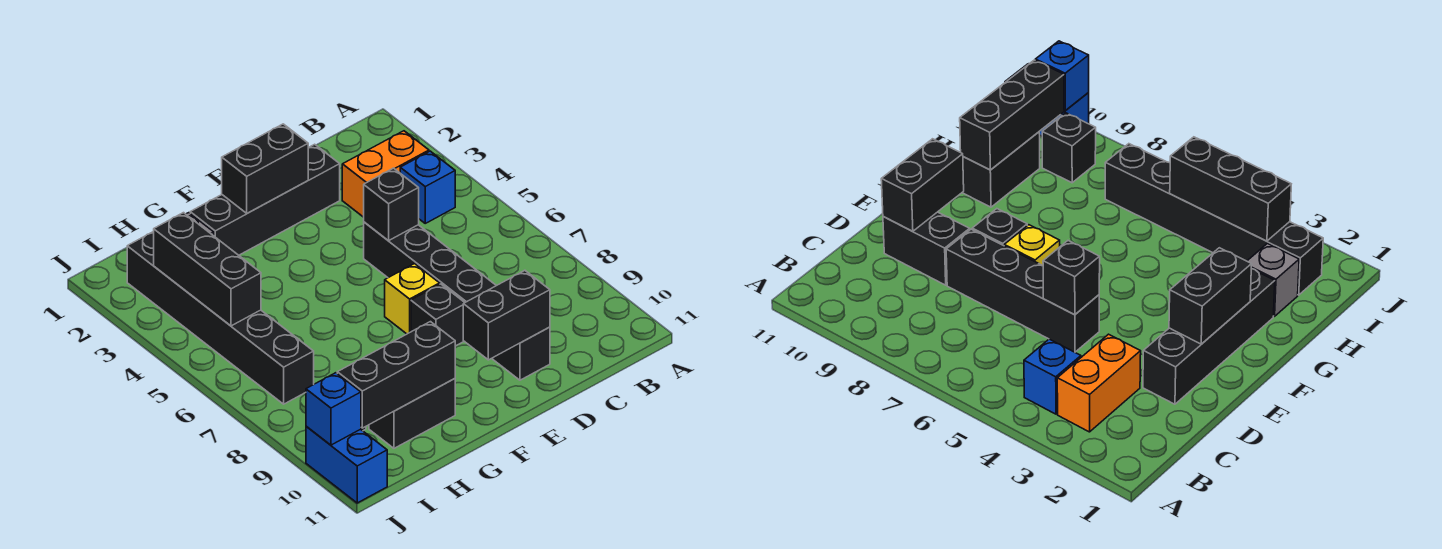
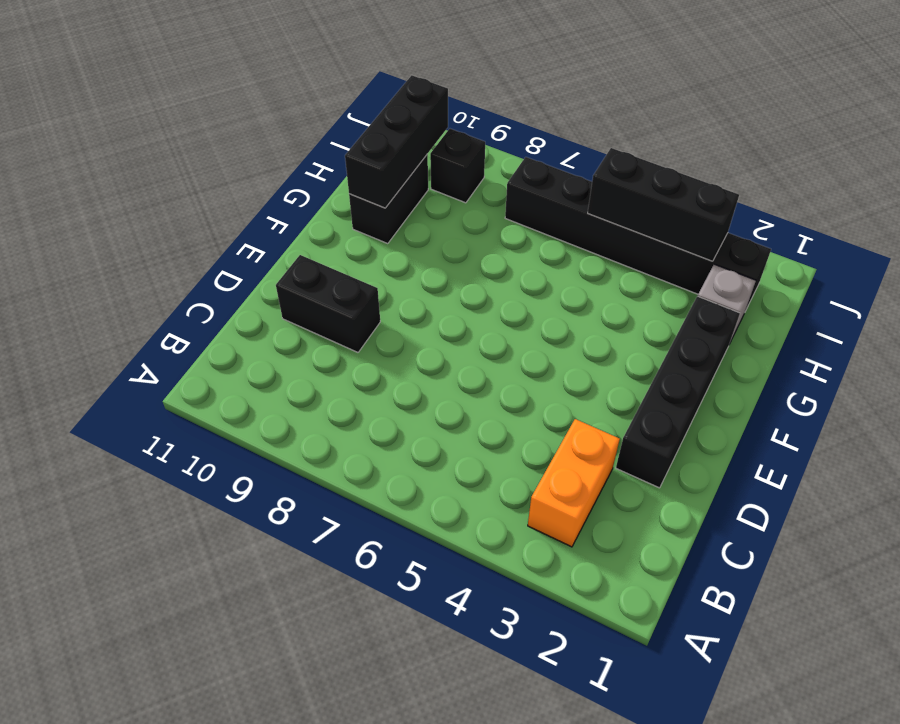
none -> blue brick B4 level 1
none -> black brick D5:D8 level 1
none -> yellow brick E7 level 1

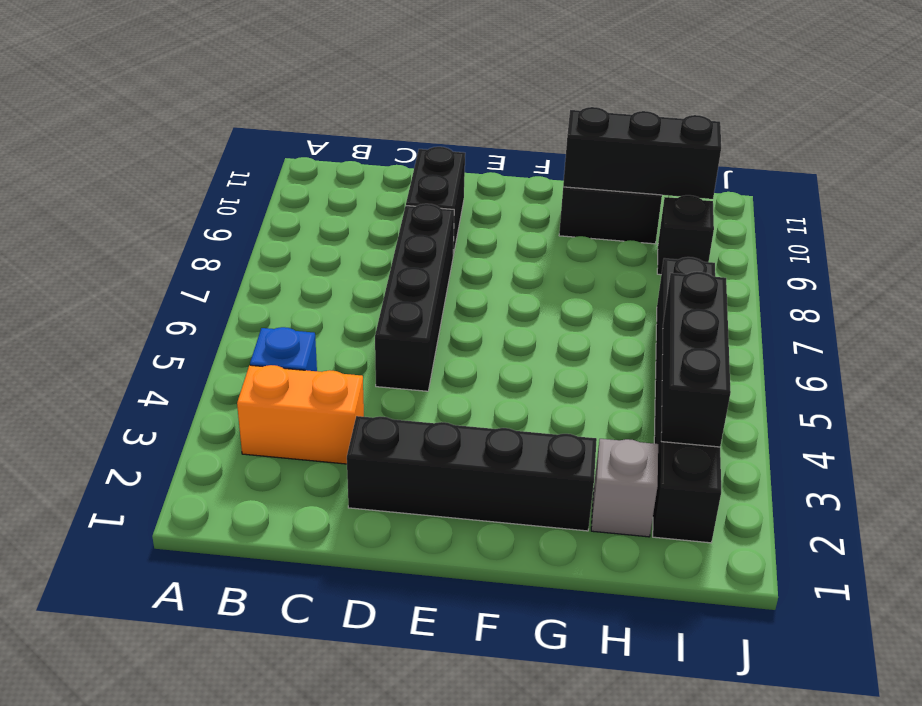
none -> yellow brick E7 level 1
none -> black brick E8 level 1
none -> blue brick J10:J11 level 1

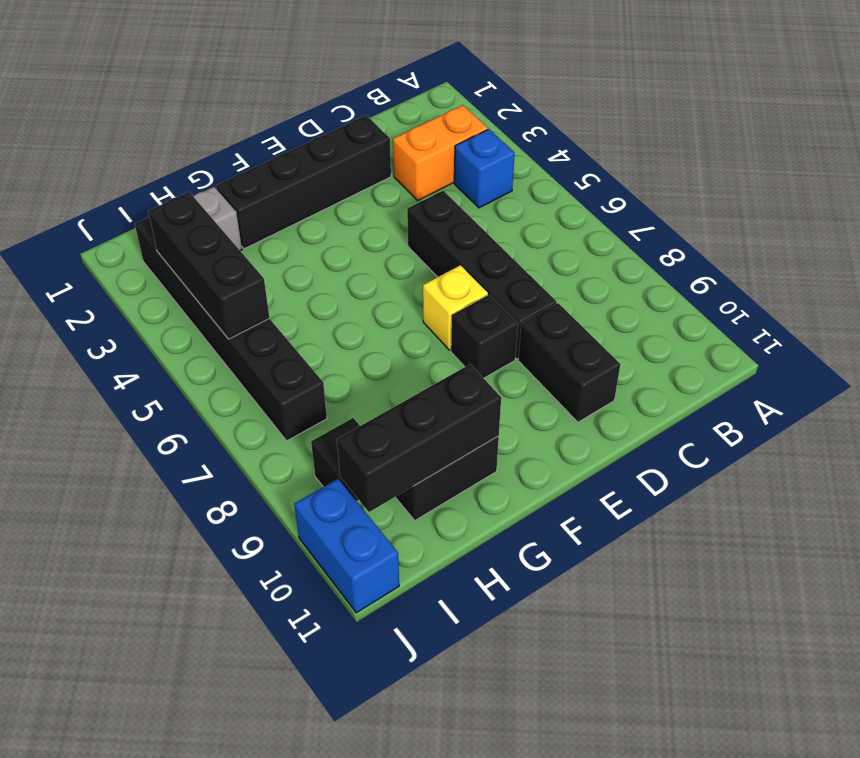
none -> black brick D5 level 2
none -> black brick D10:E10 level 2
none -> black brick E2:F2 level 2

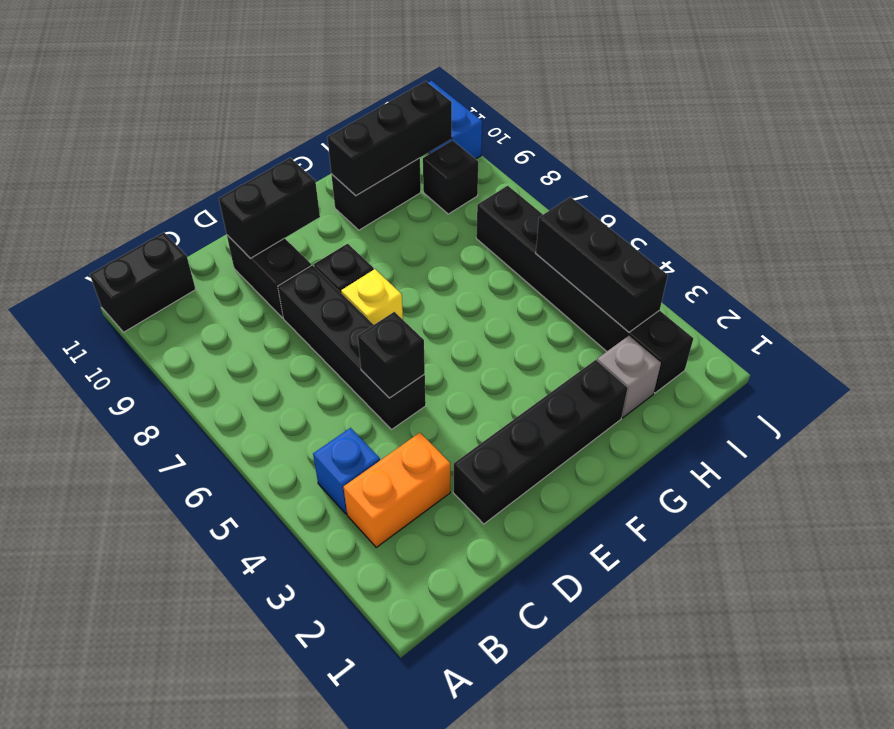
black brick A11:B11 level 1 -> black brick E2:F2 level 2
none -> blue brick J10 level 2

